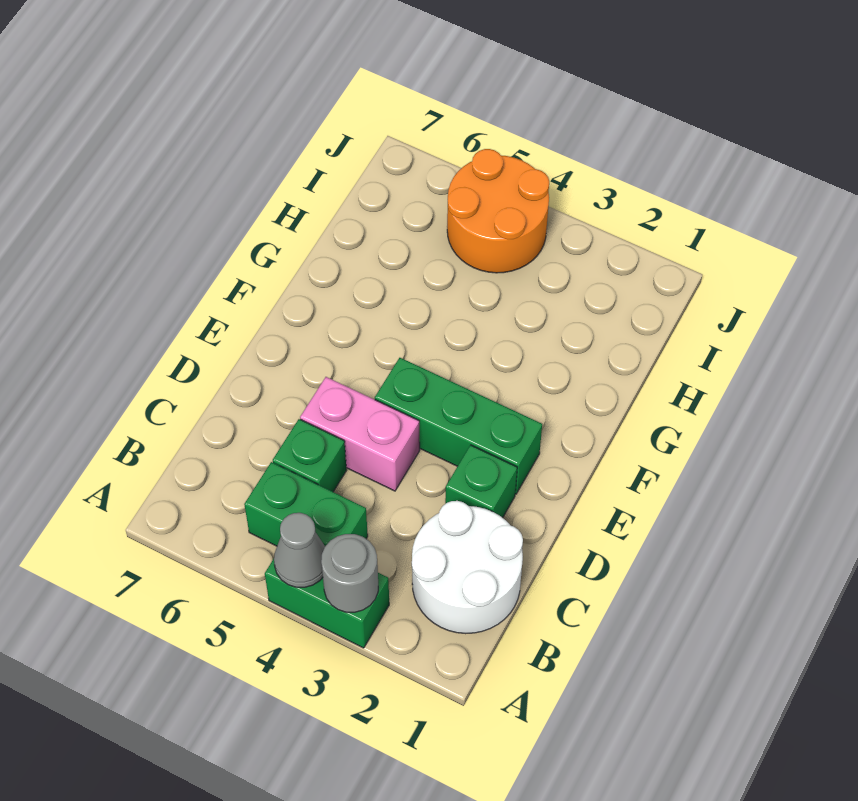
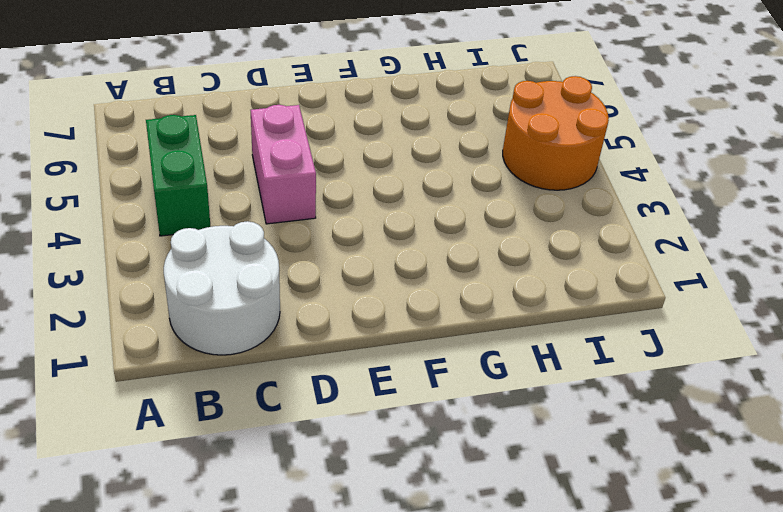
none -> green brick A3:A4 level 1
none -> green brick C5 level 1

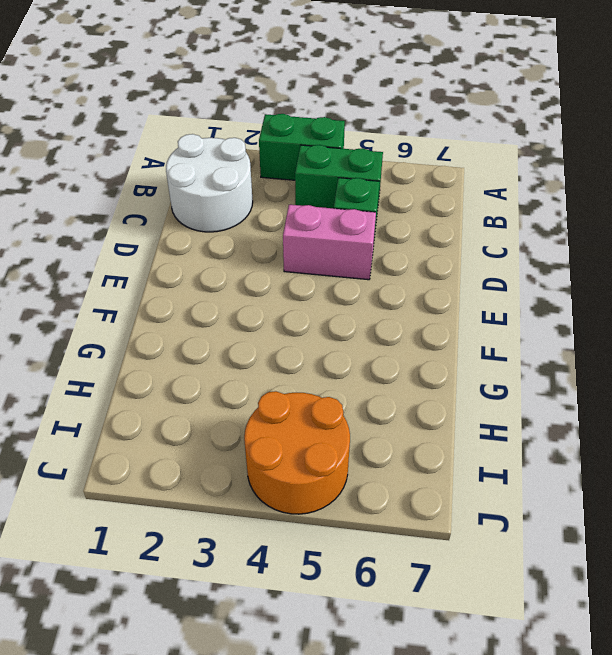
none -> green brick D2 level 1
none -> green brick E2:E4 level 1

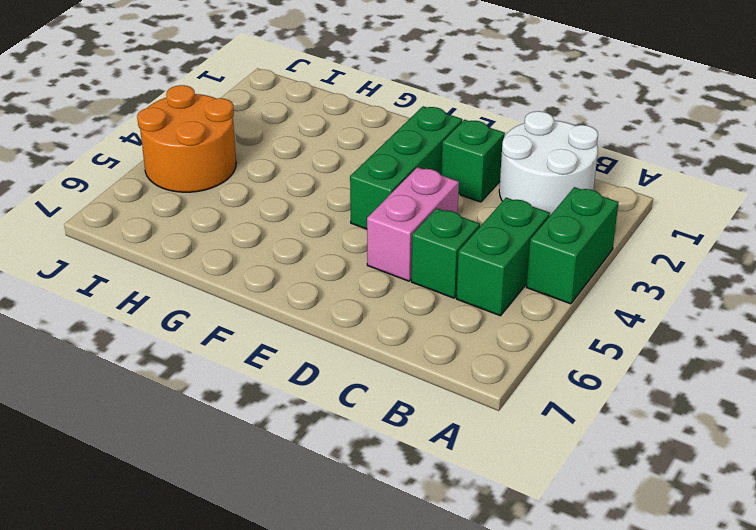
none -> grey round brick A3 level 2
none -> grey cone A4 level 2

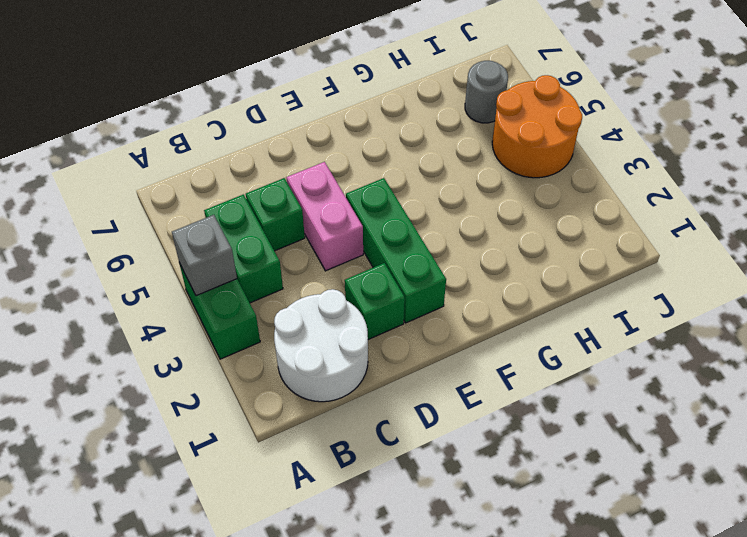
grey brick A4 level 2 -> grey cone A4 level 2
grey round brick I6 level 1 -> grey round brick A3 level 2

